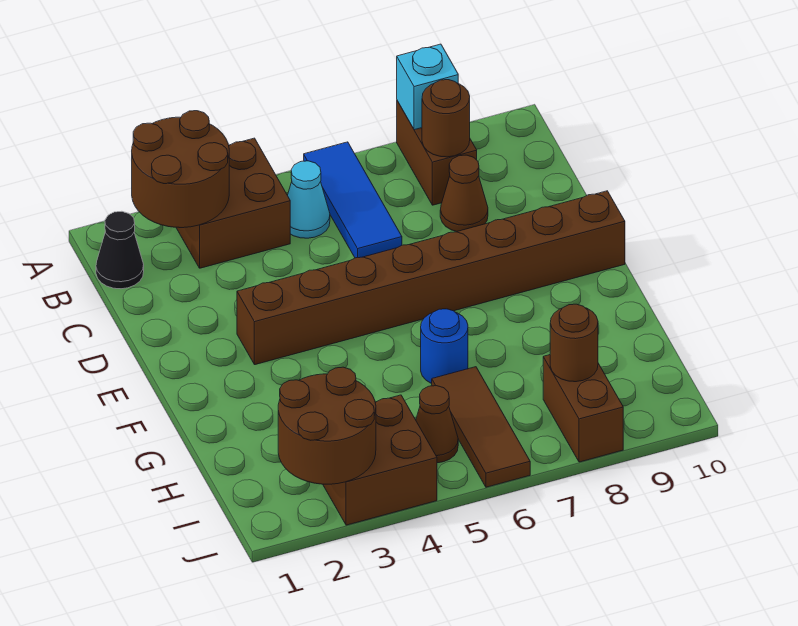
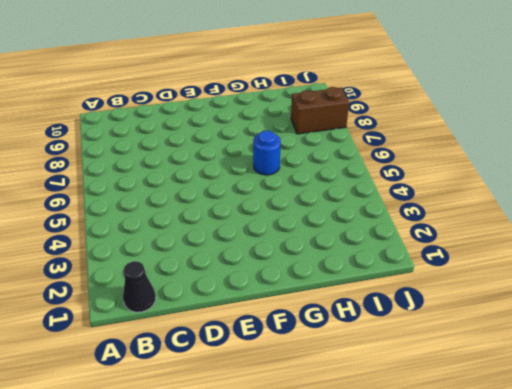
none -> brown brick A3:B4 level 1
none -> blue tile A6:C6 level 1
none -> brown brick A8:B8 level 1

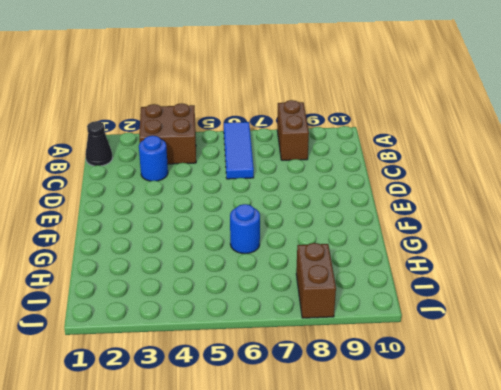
blue round brick C3 level 1 -> none
none -> cyan cone B5 level 1
none -> brown cone C8 level 1
none -> brown brick E3:E10 level 1

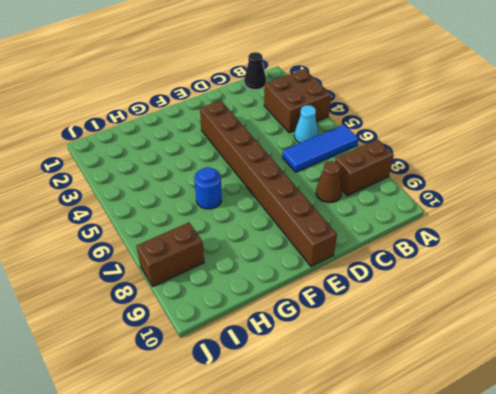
none -> brown tile H6:J6 level 1
none -> brown brick I3:J4 level 1
none -> brown cone I5 level 1

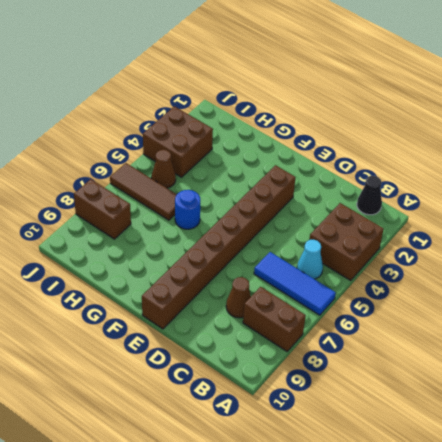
none -> brown round brick A2:B3 level 2
none -> cyan brick A8 level 2
none -> brown round brick B8 level 2

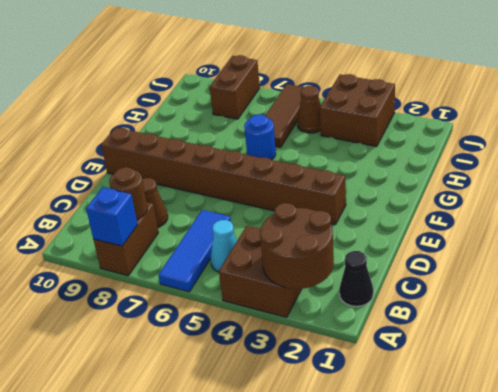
blue brick A8 level 2 -> cyan brick A8 level 2
none -> brown round brick I2:J3 level 2
none -> brown round brick I8 level 2

